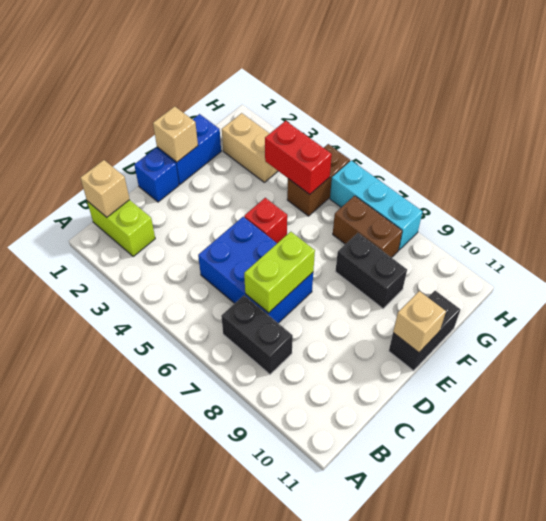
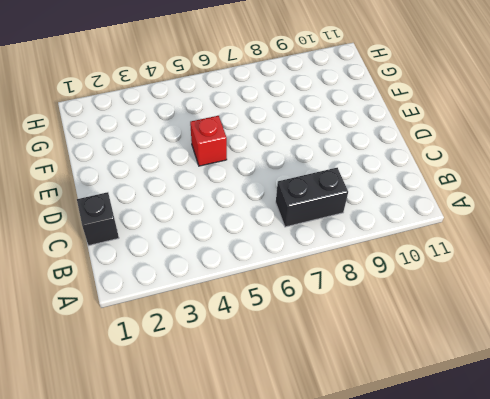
black brick C1 level 1 -> none
none -> lime brick B1:B2 level 1
none -> blue brick C5:D7 level 1
none -> blue brick D1 level 1

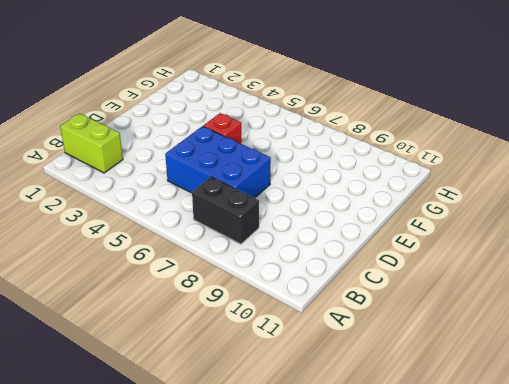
none -> blue brick D1 level 1
none -> blue brick E1:F1 level 1
none -> black brick E11:F11 level 1

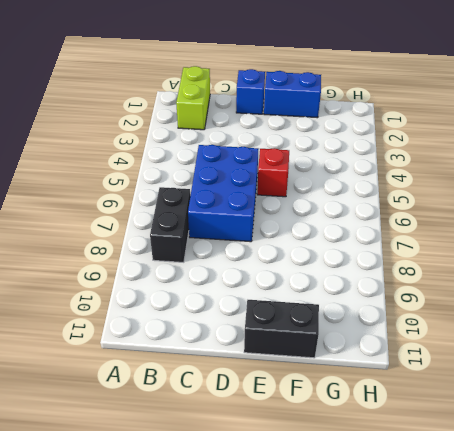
none -> black brick F8:F9 level 1
none -> tan brick G2:G3 level 1
none -> brown brick G5:H5 level 1

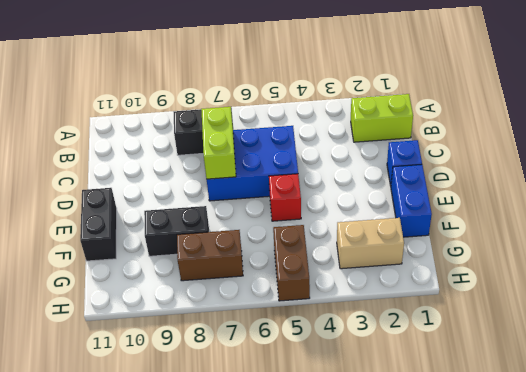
none -> cyan brick H6:H8 level 1
none -> tan brick B1 level 2
none -> tan brick E1 level 2

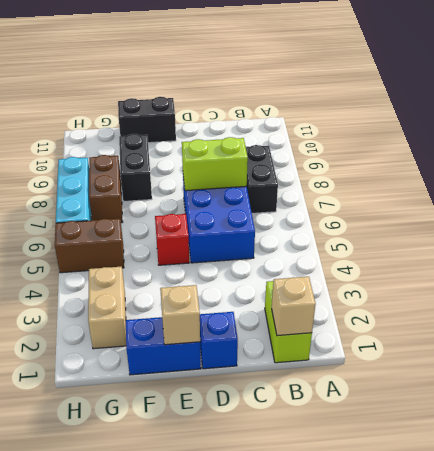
none -> tan brick E11 level 2
none -> red brick G4:G5 level 2

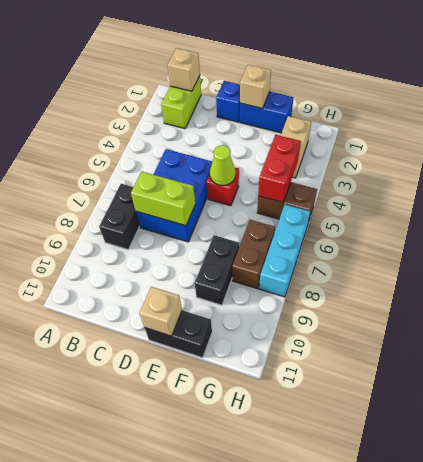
lime cone E5 level 2 -> none

